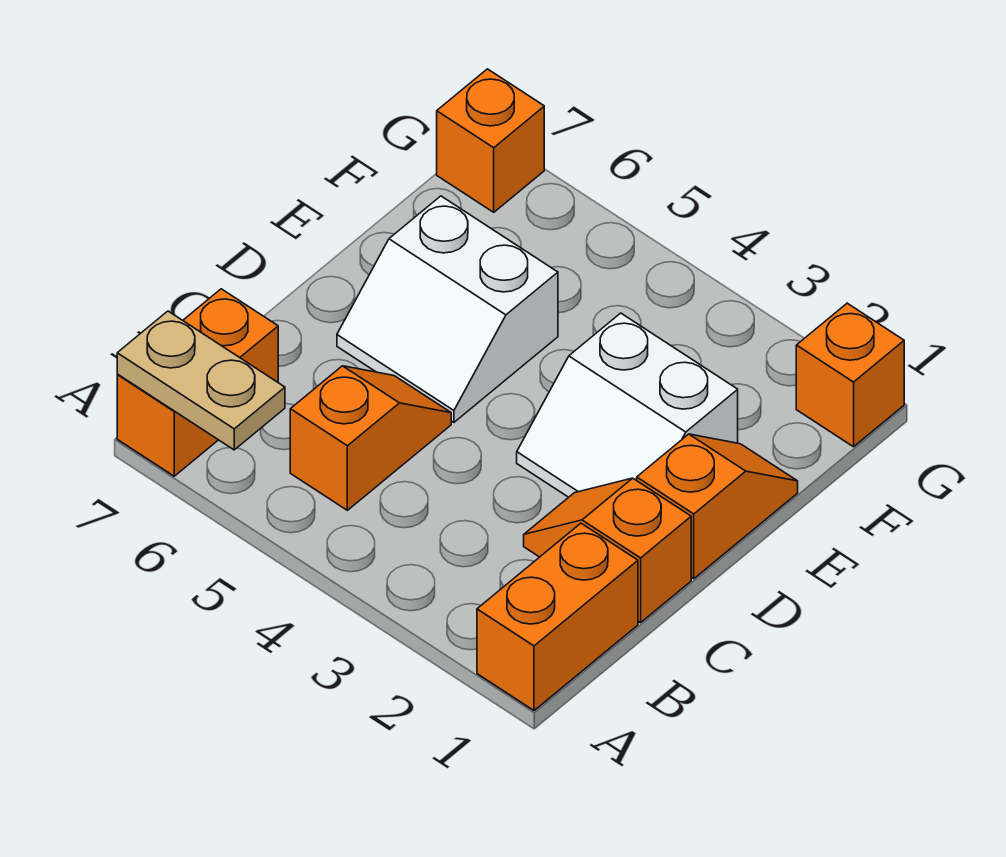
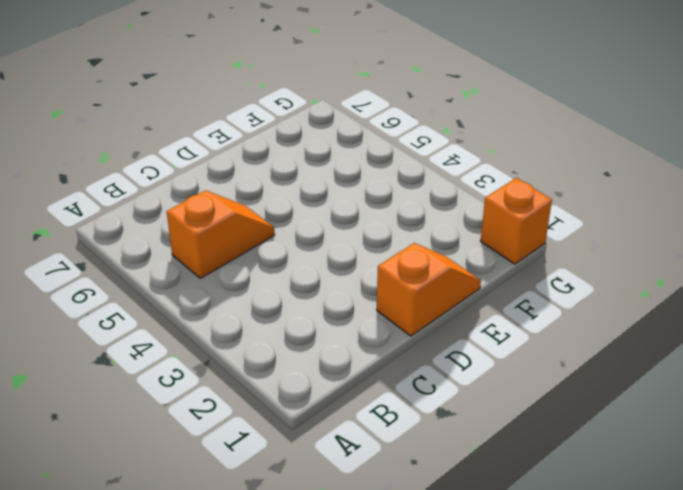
none -> orange brick A1:B1 level 1
none -> orange brick A7:B7 level 1

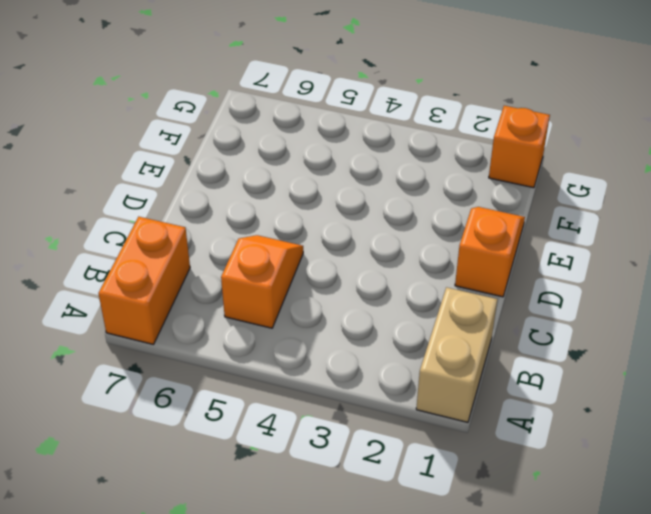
tan brick A1:B1 level 1 -> orange brick A1:B1 level 1
none -> orange slope C1:C2 level 1 top 1
none -> white slope D2:E3 level 1 top E

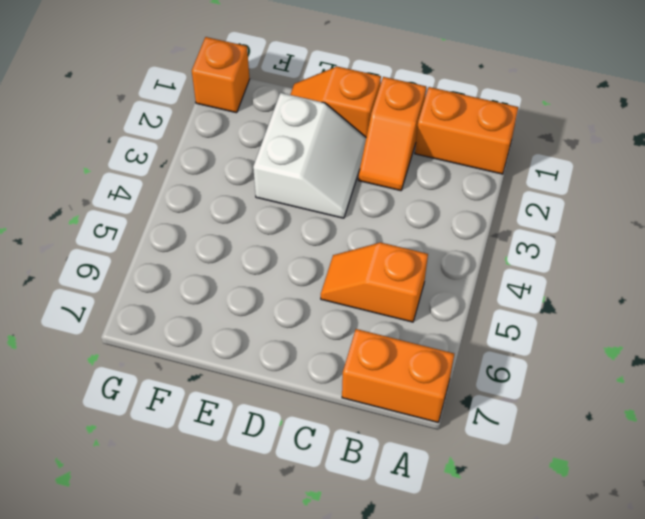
none -> white slope D5:E6 level 1 top E
none -> orange brick G7 level 1

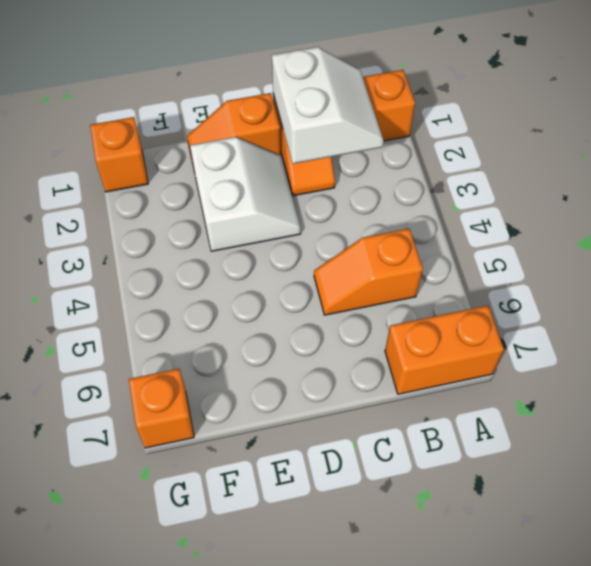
white slope B1:C2 level 2 top C -> white slope D5:E6 level 1 top E
none -> tan plate A6:A7 level 2

